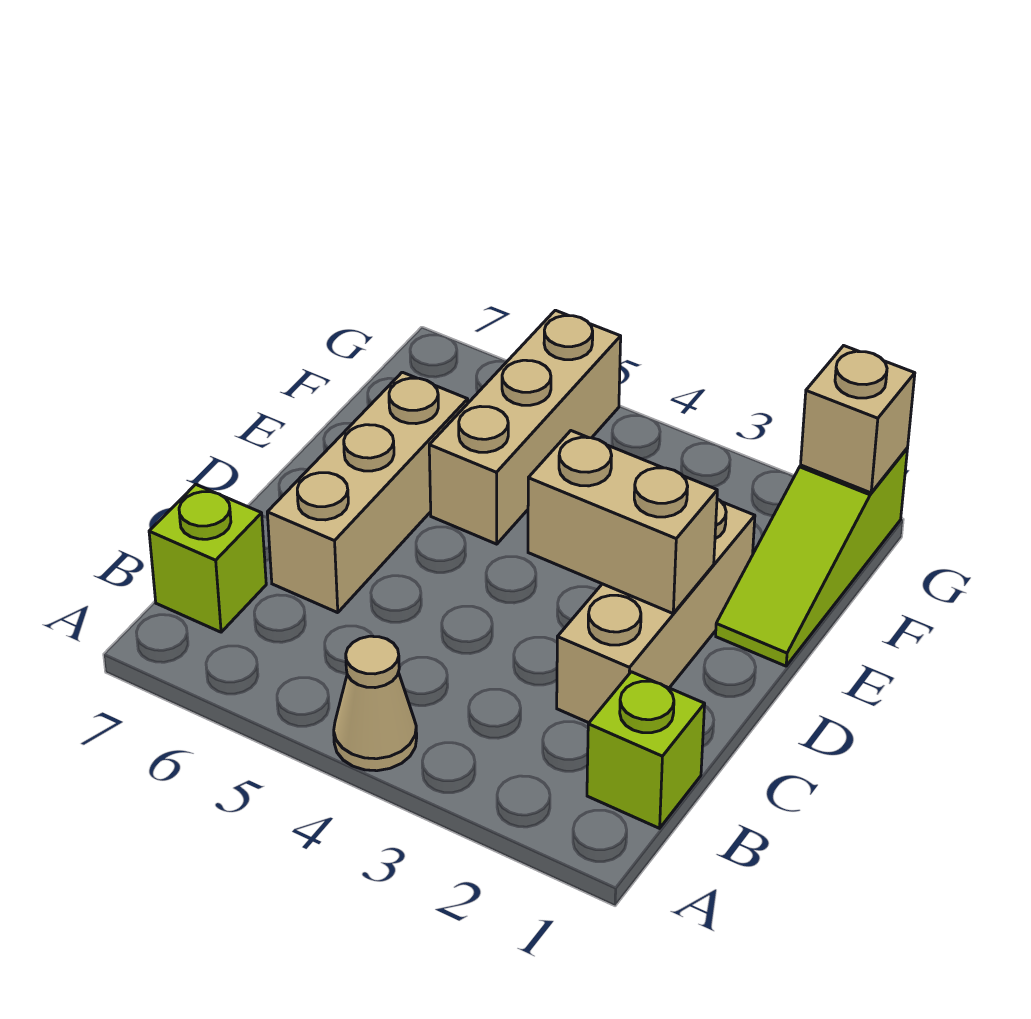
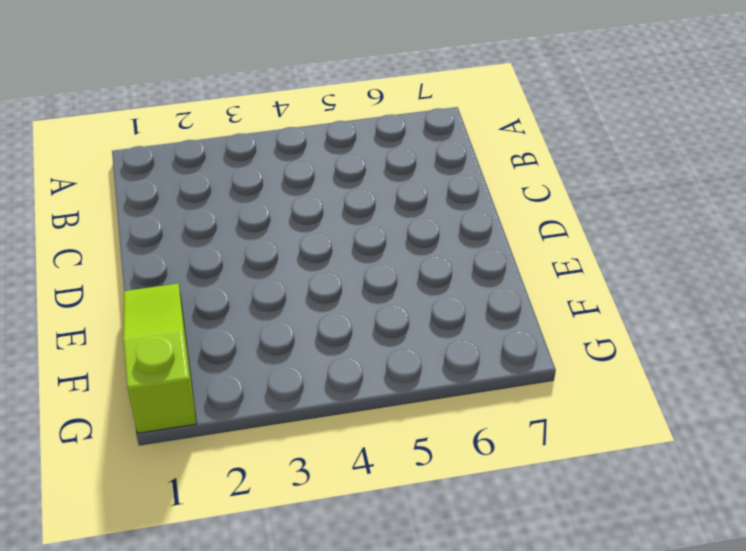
none -> tan cone A4 level 1
none -> lime brick B1 level 1

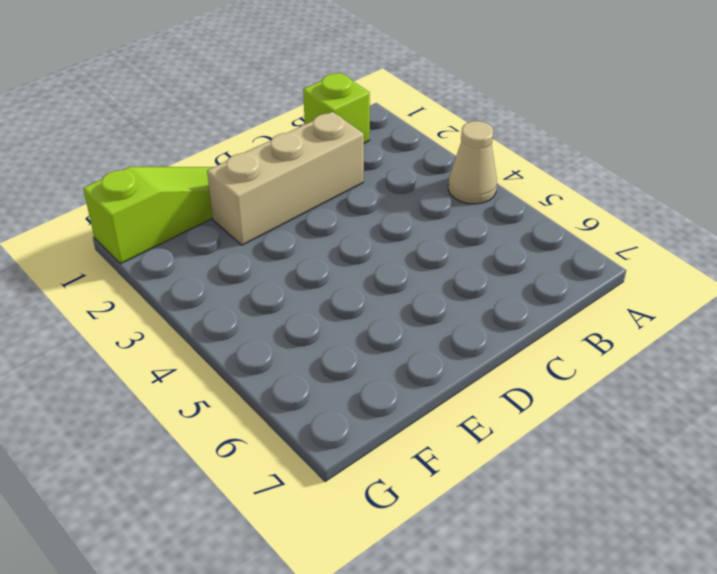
none -> lime brick B7 level 1
none -> tan brick C6:E6 level 1

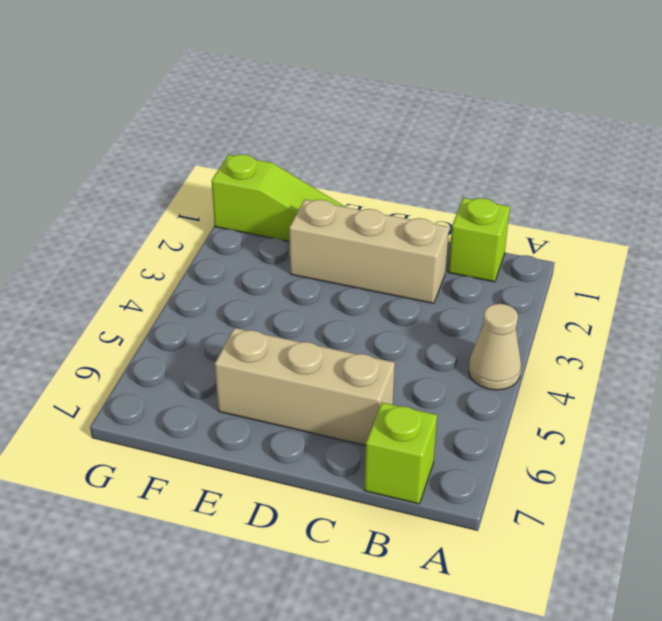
none -> tan brick E5:G5 level 1
none -> tan brick D2:D3 level 2

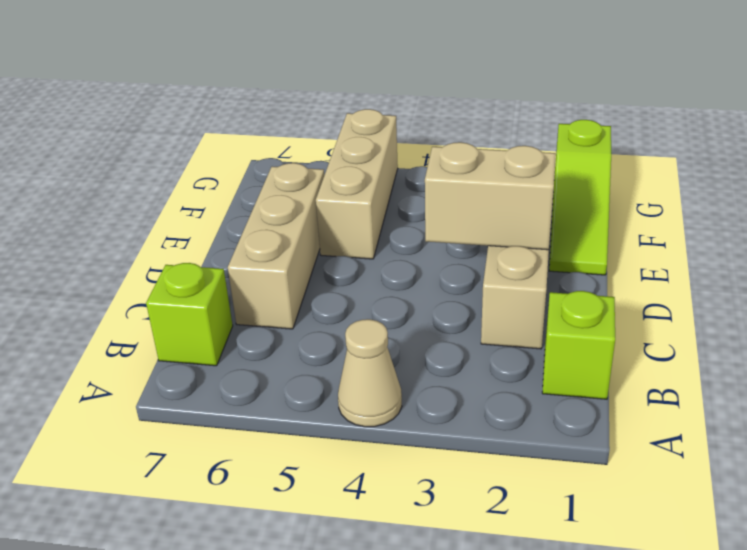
none -> tan brick G1 level 2

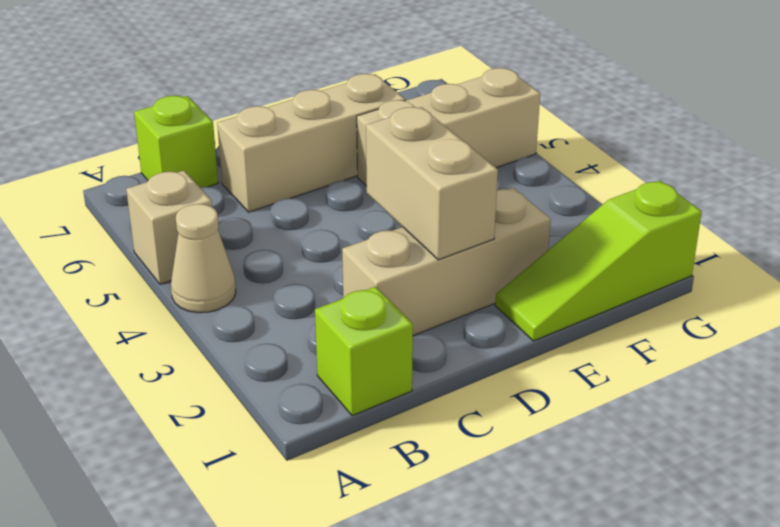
tan brick A5 level 1 -> tan brick G1 level 2

